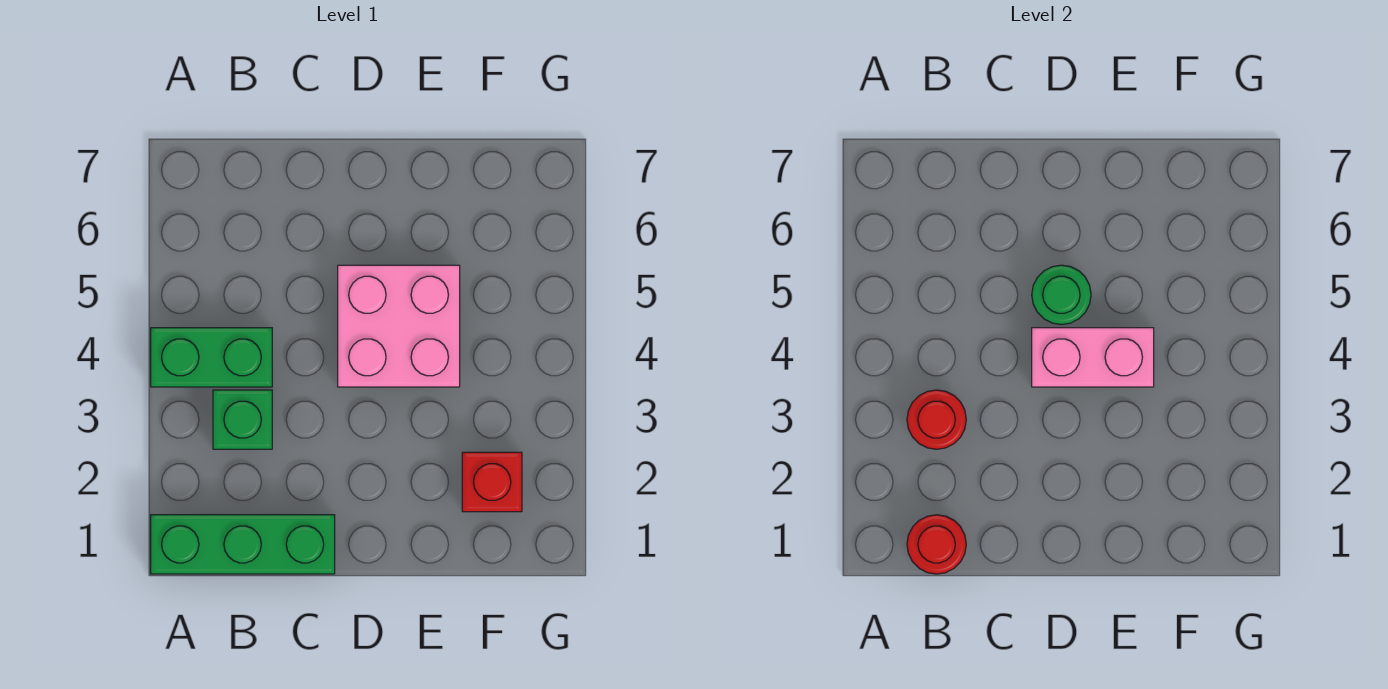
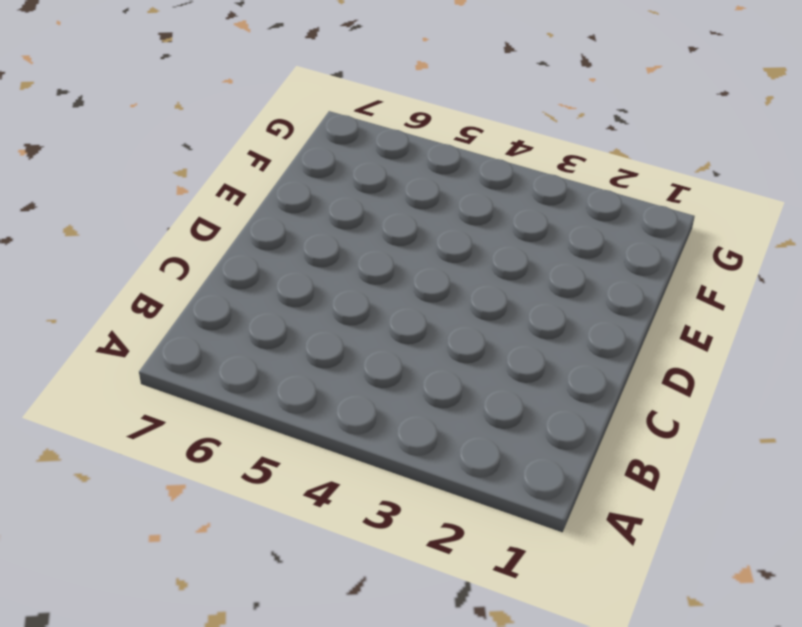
none -> green brick A1:C1 level 1
none -> green brick A4:B4 level 1

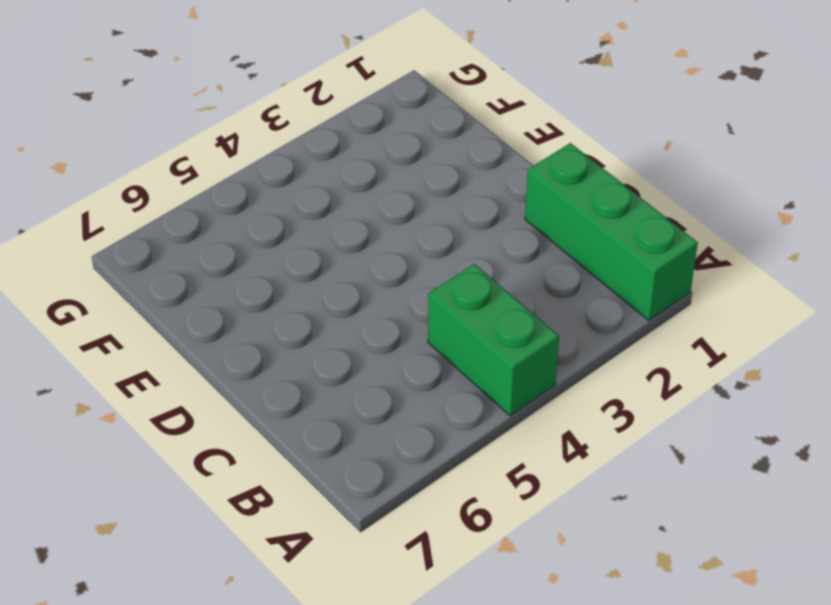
none -> green brick B3 level 1
none -> pink brick D4:E5 level 1

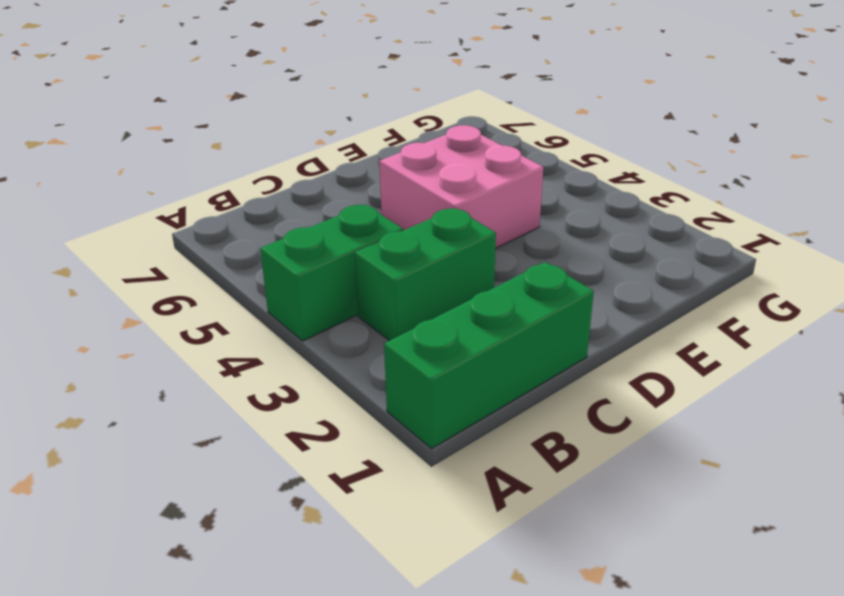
green brick B3:C3 level 1 -> green brick B3 level 1
none -> red brick F2 level 1
none -> red round brick B1 level 2

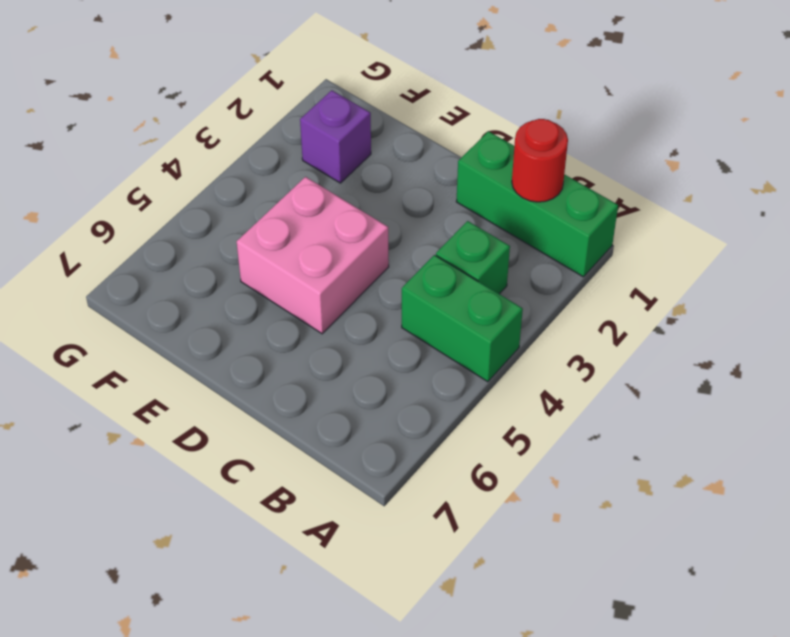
purple brick F2 level 1 -> red brick F2 level 1
none -> red round brick B3 level 2
none -> pink brick D4:E4 level 2

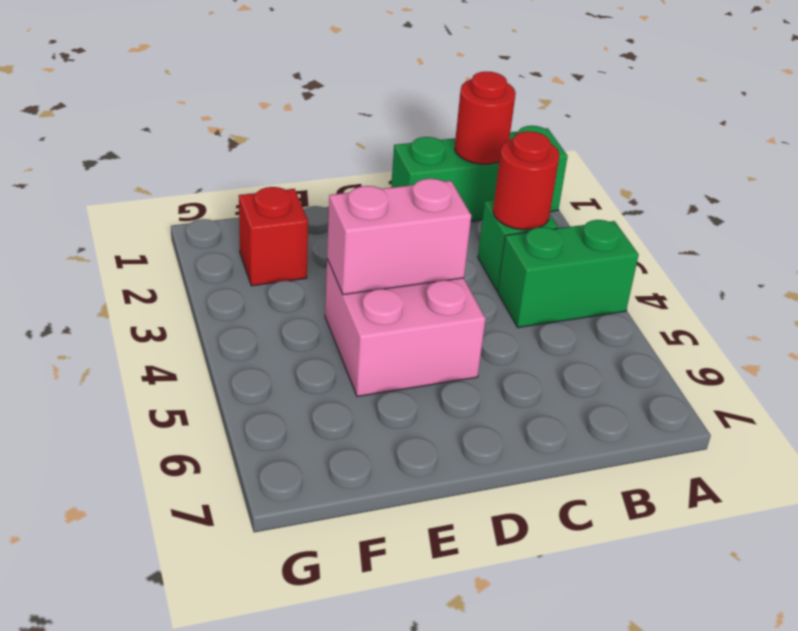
none -> green round brick D5 level 2

